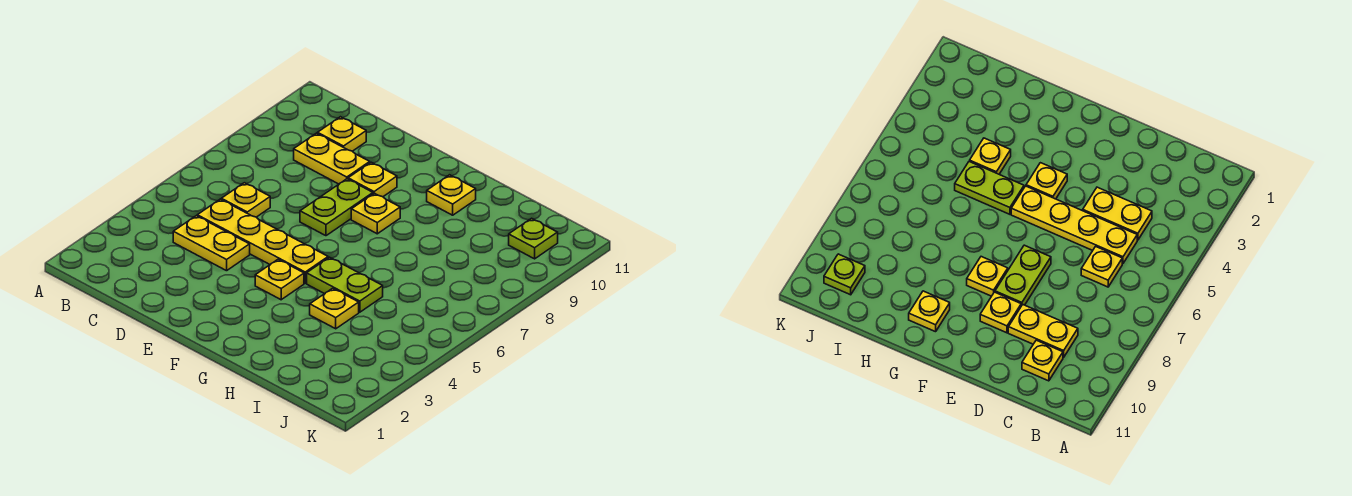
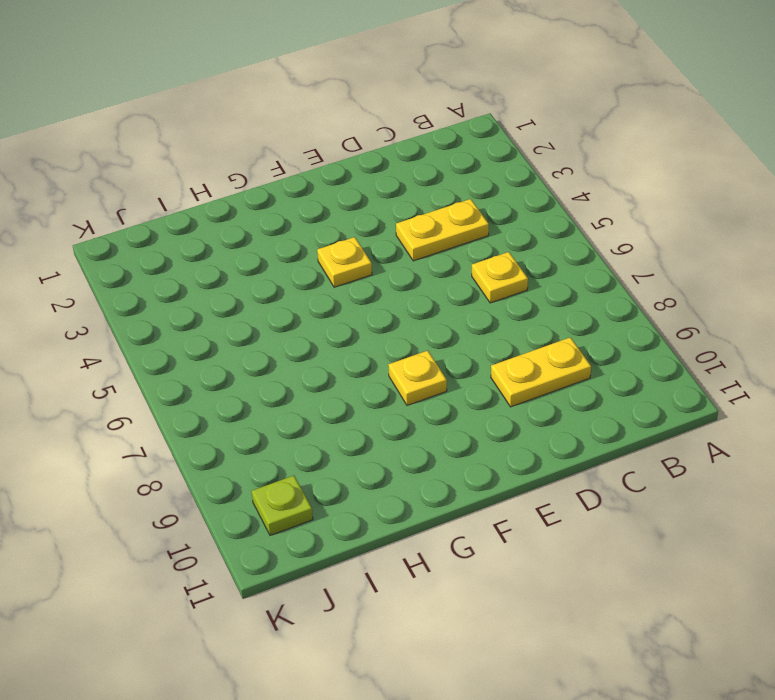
none -> yellow plate C5:F5 level 1
none -> yellow plate C10 level 1
none -> lime plate E7:E8 level 1

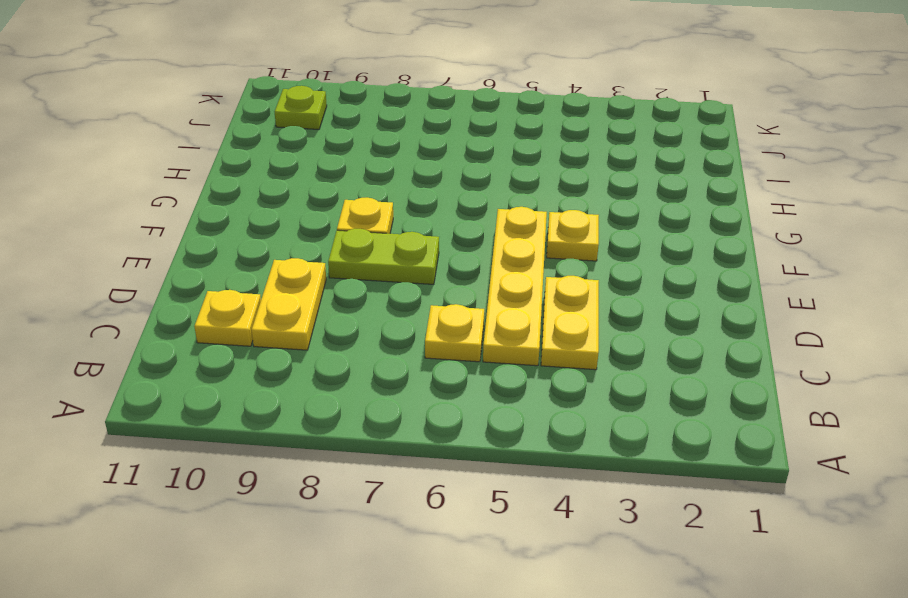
none -> yellow plate E9 level 1
none -> lime plate G5:H5 level 1
none -> yellow plate G10 level 1

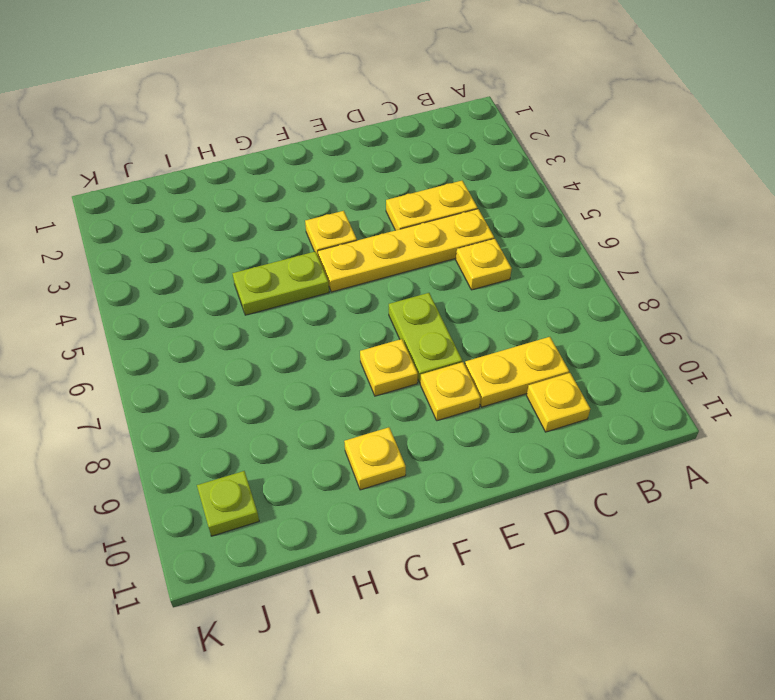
none -> yellow plate H4 level 1

